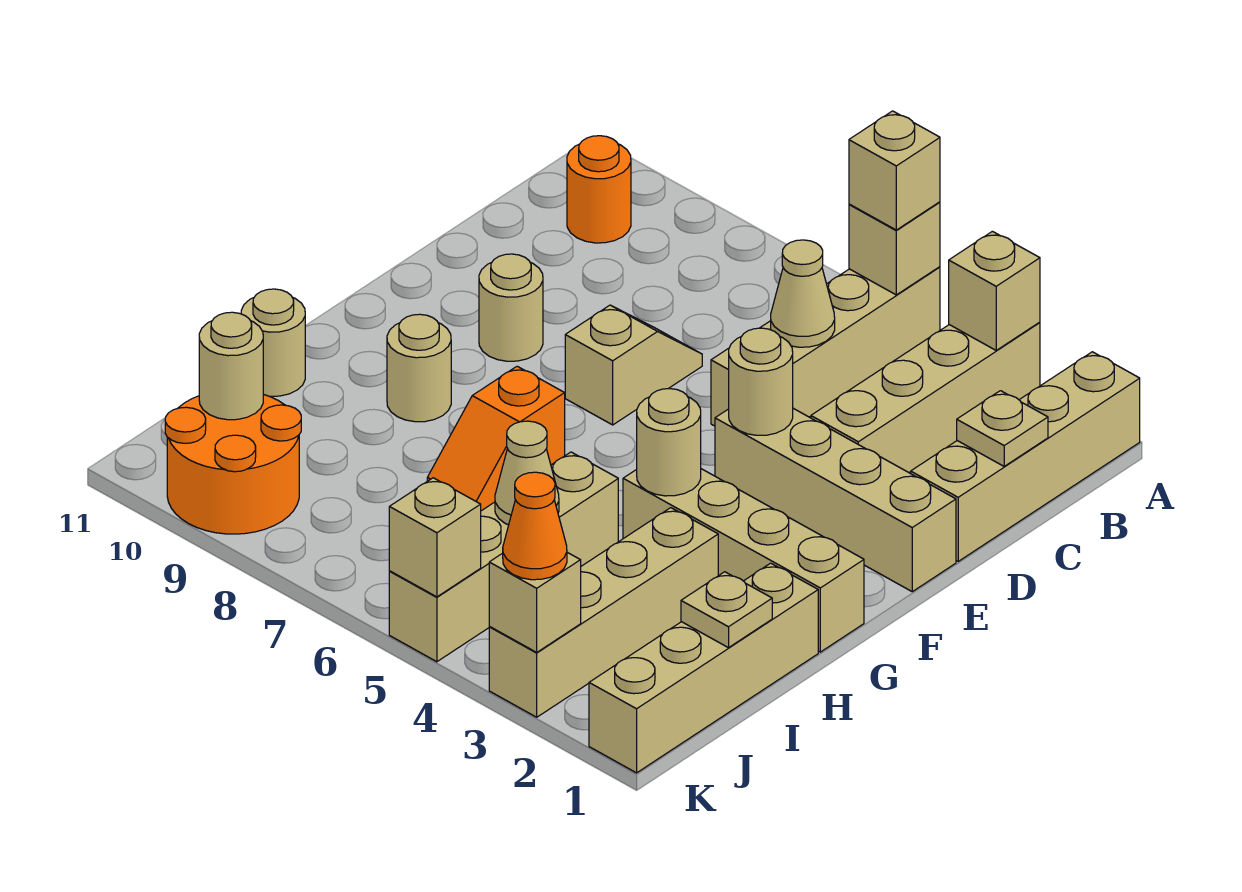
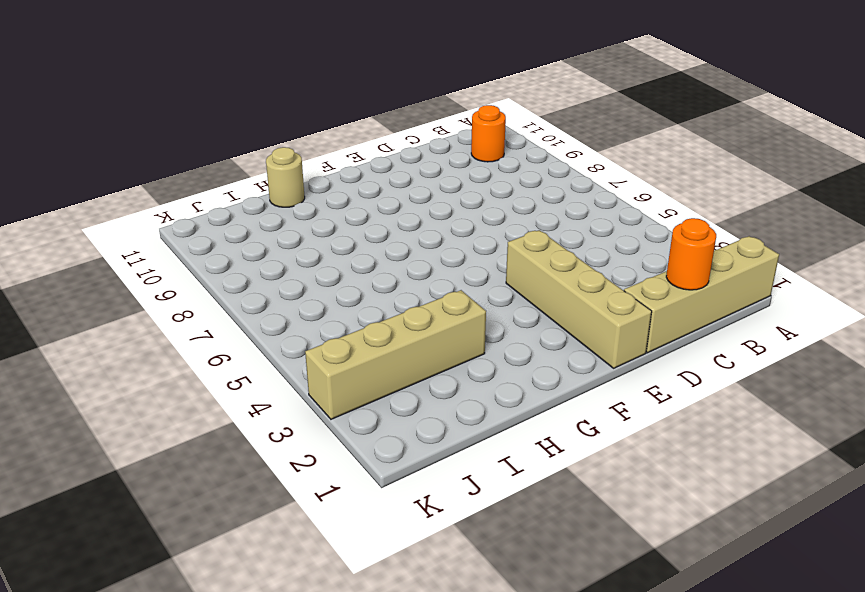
orange round brick C1 level 2 -> tan plate C1 level 2
none -> tan brick A3:D3 level 1
none -> tan brick A5:D5 level 1
none -> tan slope D7:E7 level 1 top E

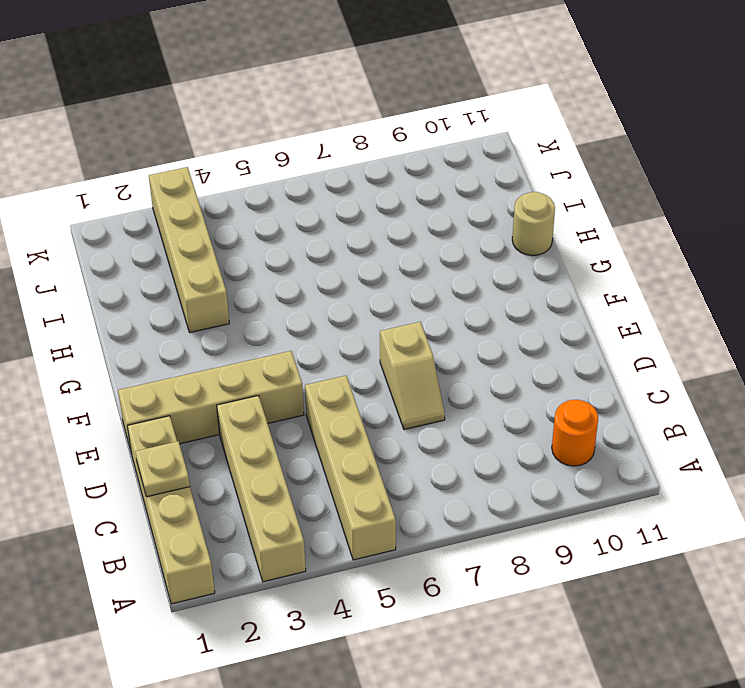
none -> tan round brick E9 level 1
none -> tan brick G1:G4 level 1
none -> orange slope G7:H7 level 1 top G

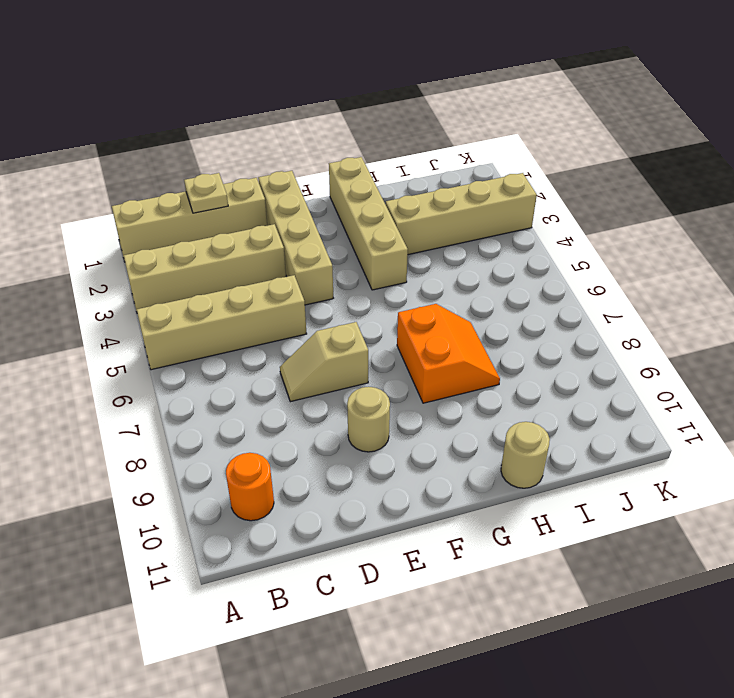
orange slope G7:H8 level 1 top G -> orange slope G7:H7 level 1 top G
none -> tan round brick G9 level 1
none -> tan brick H1:K1 level 1
none -> tan brick H5:K5 level 1

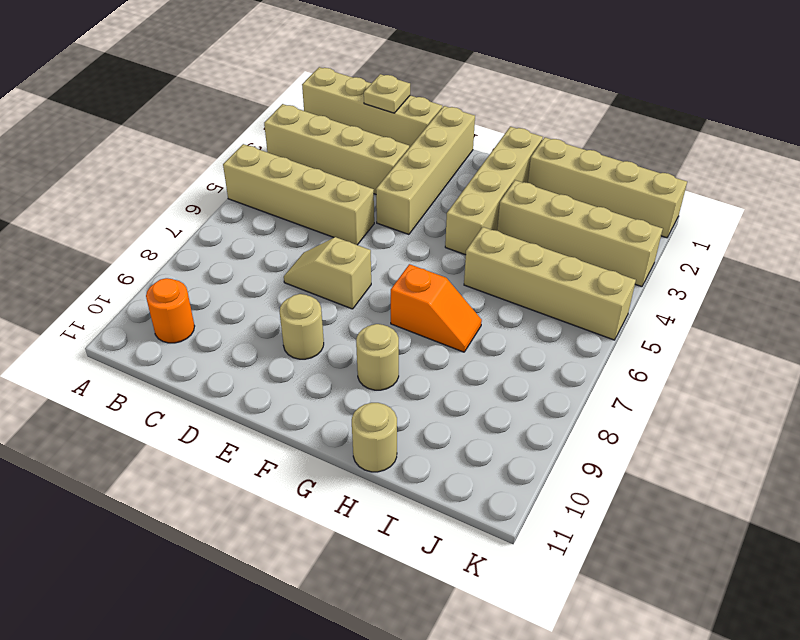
none -> orange round brick J9:K10 level 1
none -> tan brick A3 level 2
none -> tan brick A5 level 2

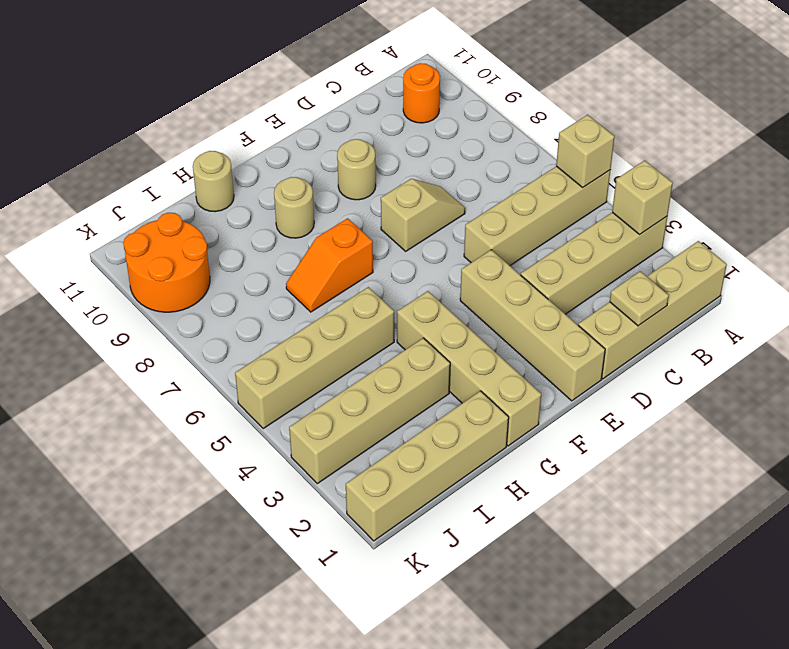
none -> tan cone C5 level 2
none -> tan round brick E4 level 2
none -> tan round brick G4 level 2

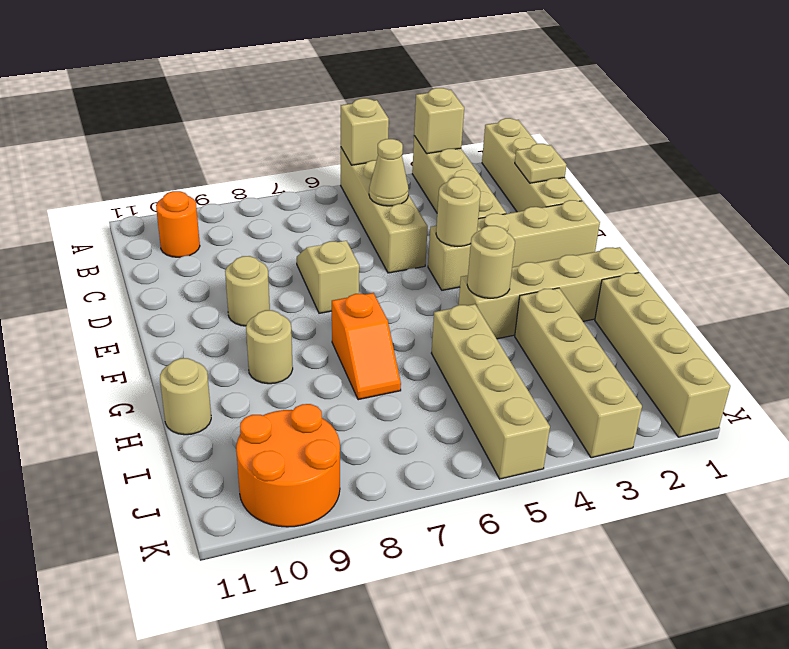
none -> tan plate I1 level 2
none -> tan cone I5 level 2
none -> tan round brick J10 level 2

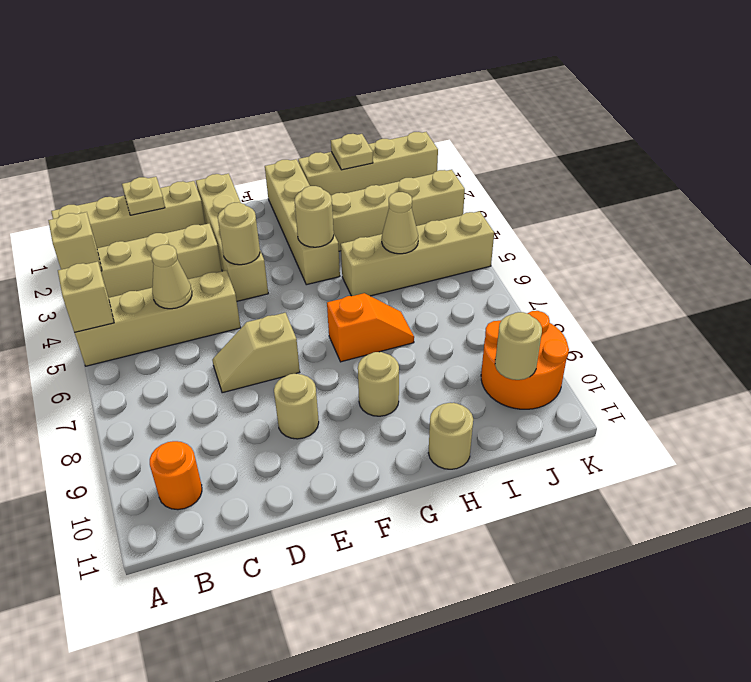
none -> tan brick K3 level 2
none -> tan brick K5 level 2
none -> tan brick A5 level 3

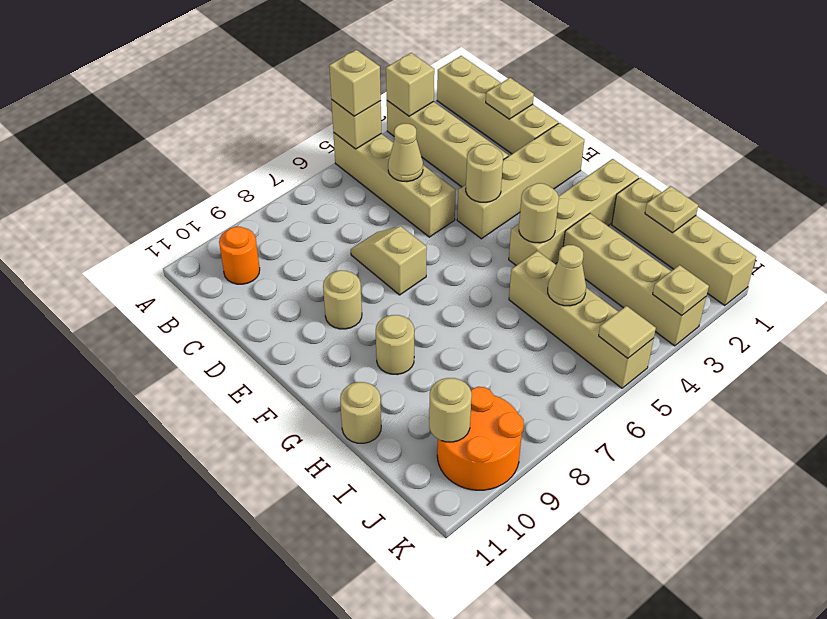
tan plate K3 level 2 -> tan brick K3 level 2
tan tile K5 level 2 -> tan brick K5 level 2
none -> orange slope G7:H7 level 1 top G
none -> orange cone K3 level 3

